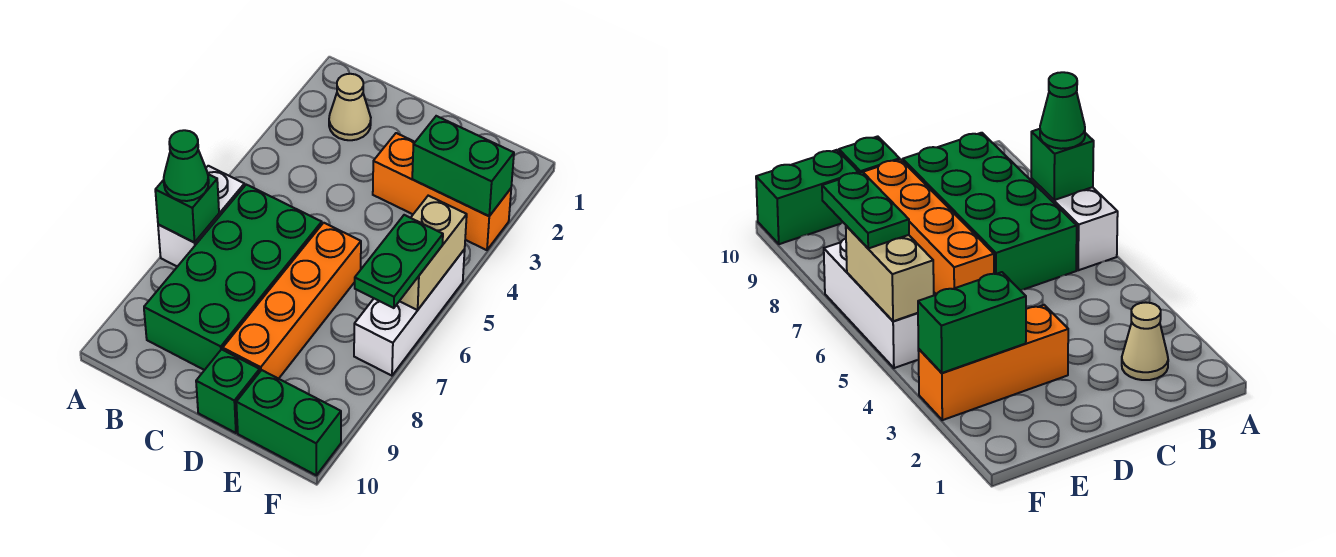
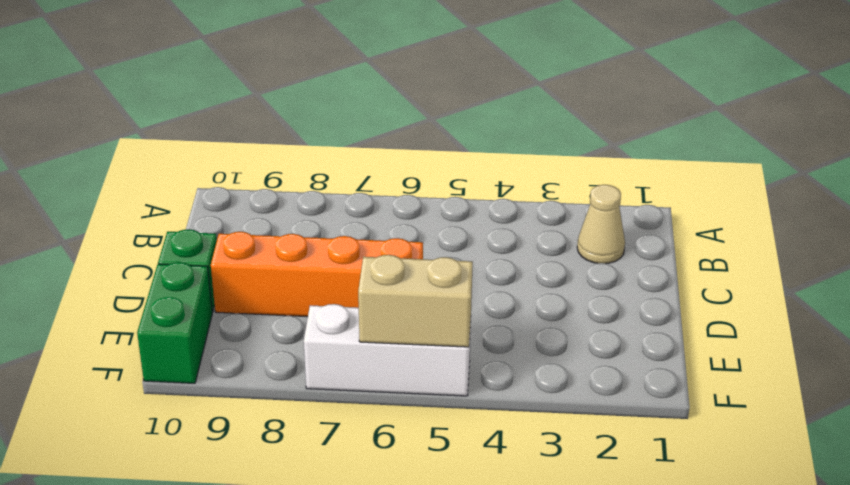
none -> white brick A6:A7 level 1
none -> green brick B6:C9 level 1
none -> orange brick D3:F3 level 1

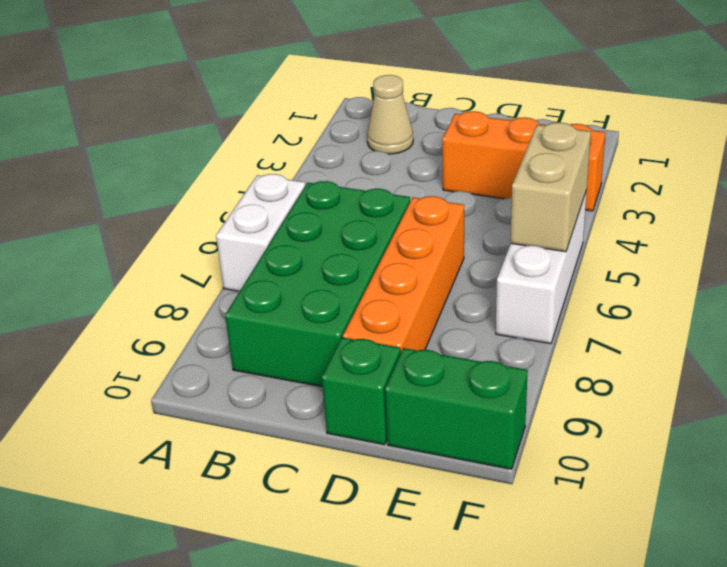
none -> green brick A7 level 2
none -> green brick E3:F3 level 2
none -> green cone A7 level 3

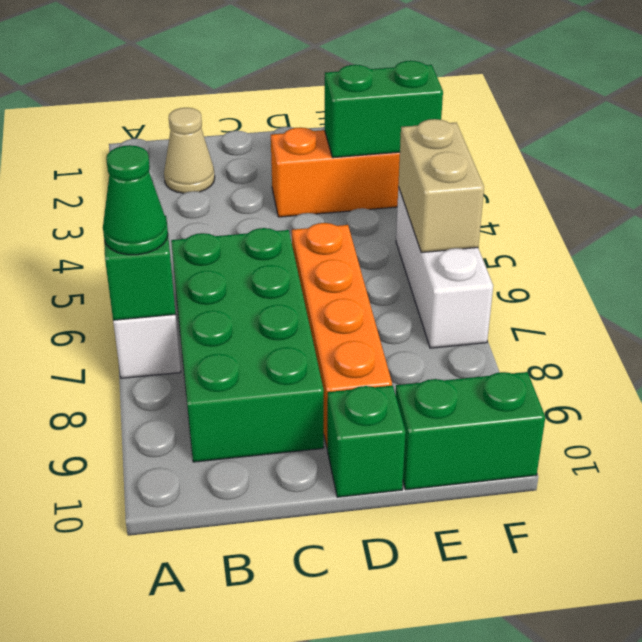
none -> green plate F6:F7 level 3

